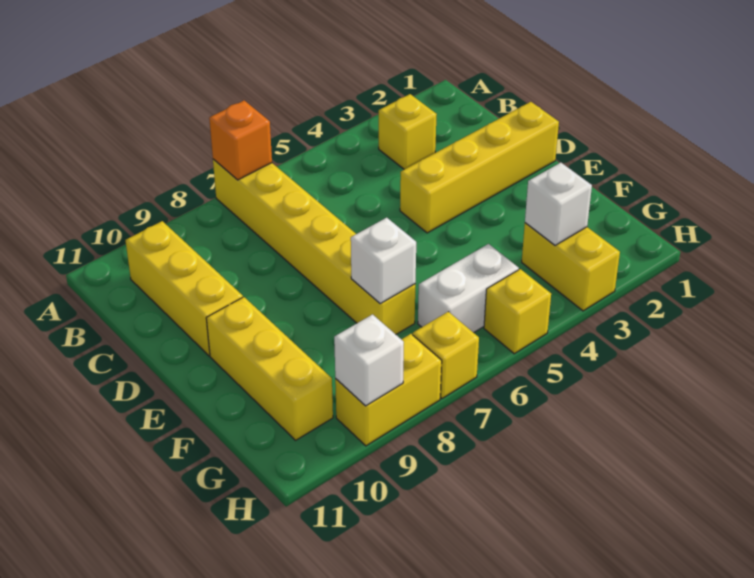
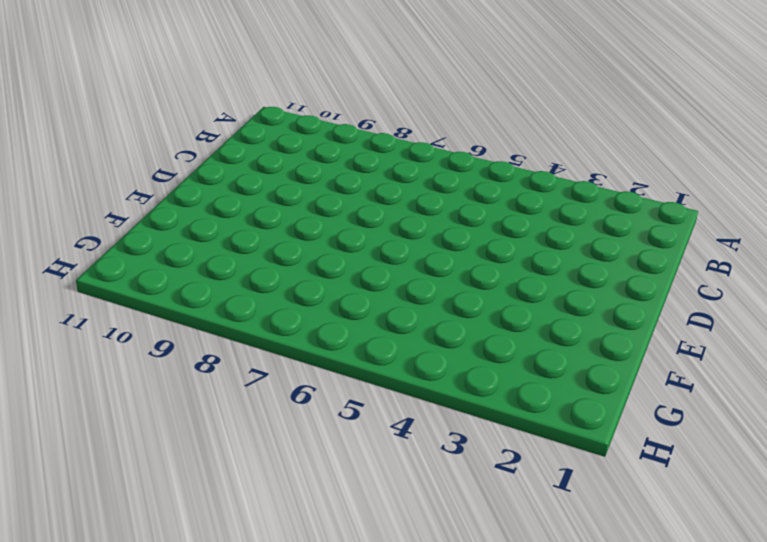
none -> yellow brick A7:F7 level 1
none -> yellow brick B3 level 1
none -> yellow brick B10:D10 level 1

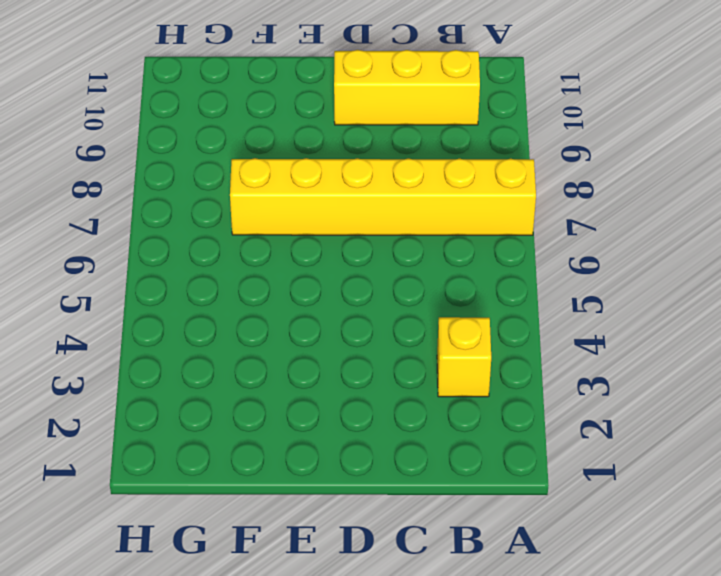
none -> yellow brick D1:D4 level 1
none -> yellow brick E10:G10 level 1
none -> yellow brick G3:H3 level 1

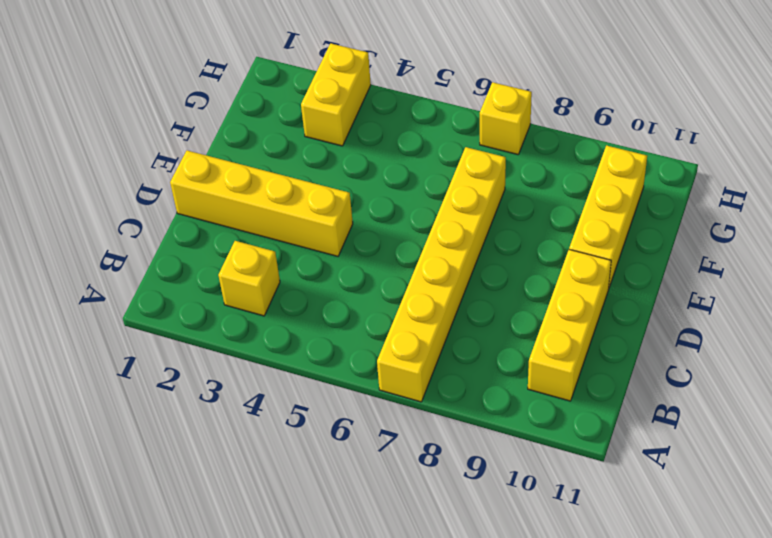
none -> white brick G5:G6 level 1
none -> yellow brick H5 level 1
none -> yellow brick H8:H9 level 1

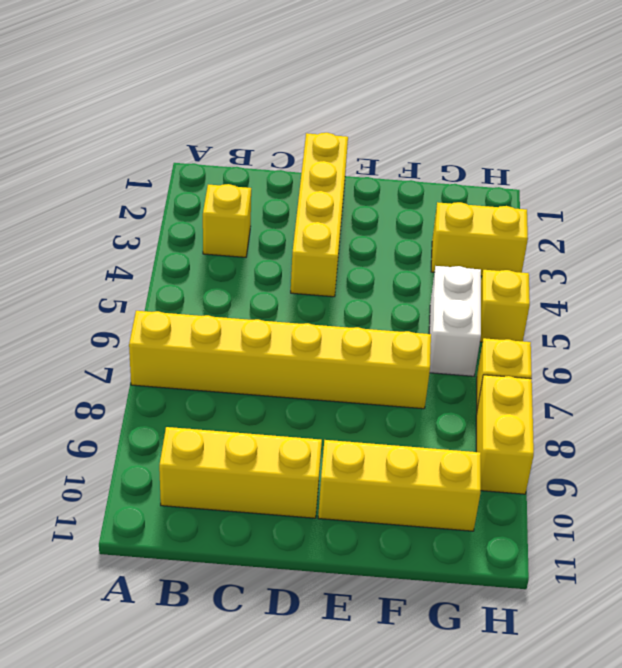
none -> orange brick A7 level 2
none -> white brick F7 level 2
none -> white brick G3 level 2

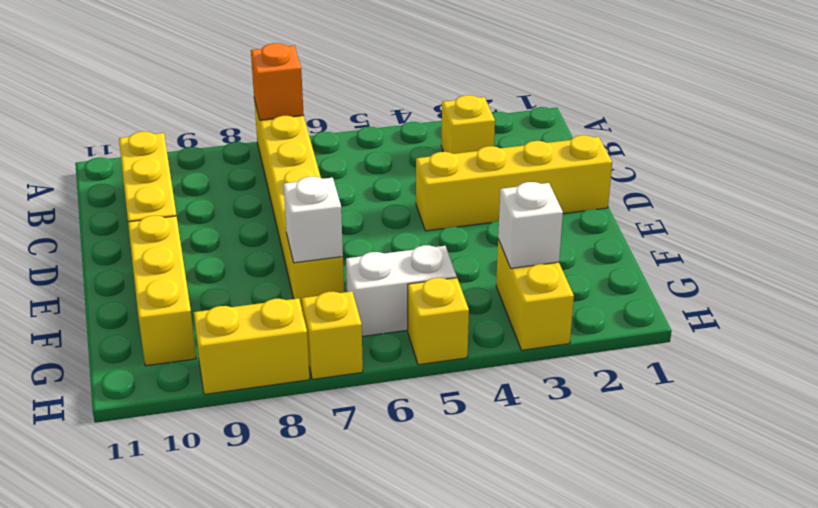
none -> white brick H9 level 2

